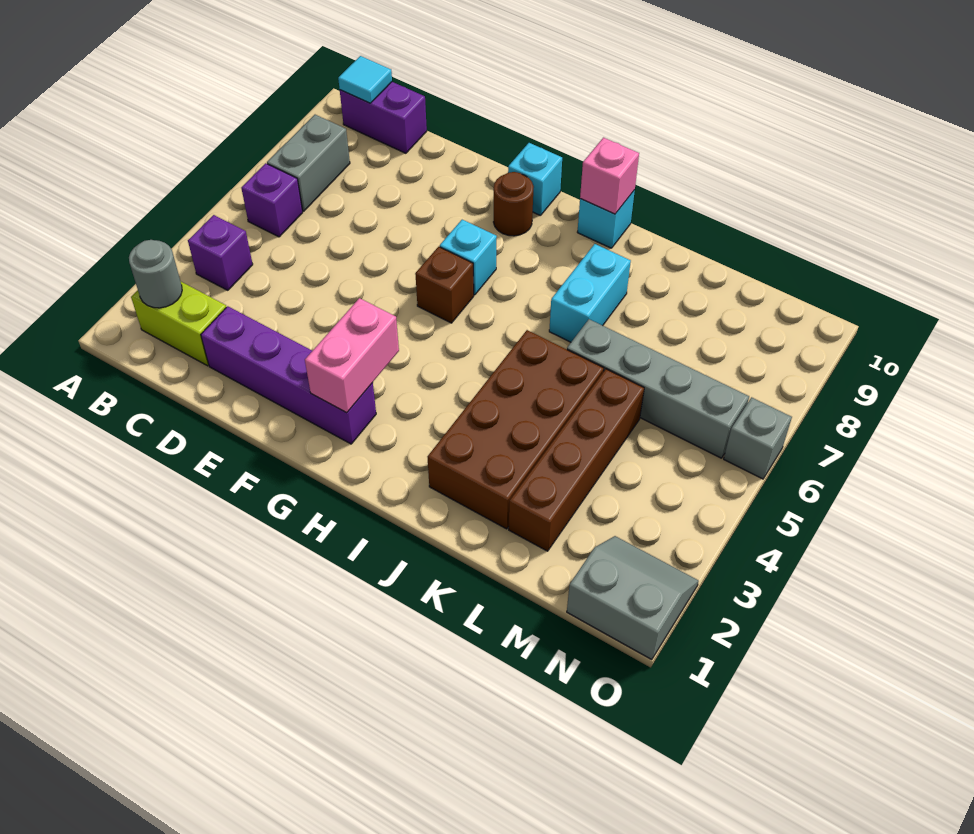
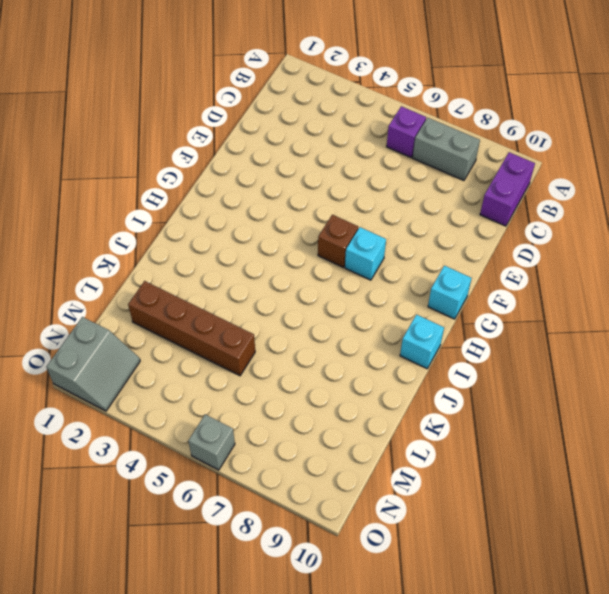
none -> lime brick B2:C2 level 1
none -> purple brick B4 level 1
none -> purple brick D2:G2 level 1

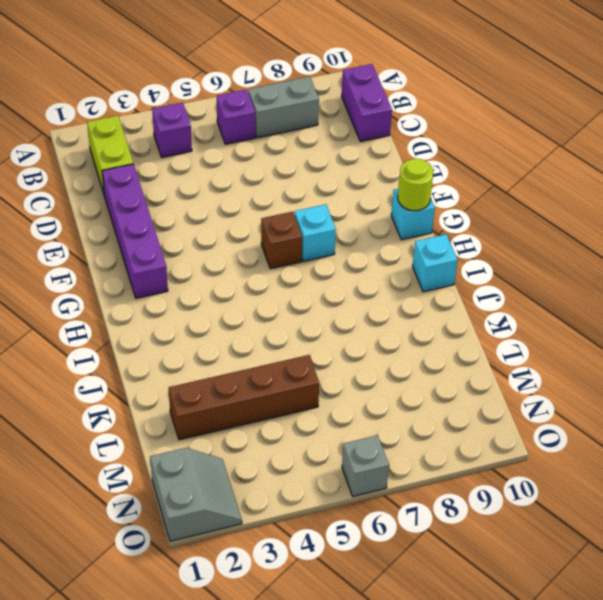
lime round brick G10 level 2 -> none
none -> brown round brick G9 level 1
none -> brown brick J2:K5 level 1
none -> cyan brick J7:J8 level 1

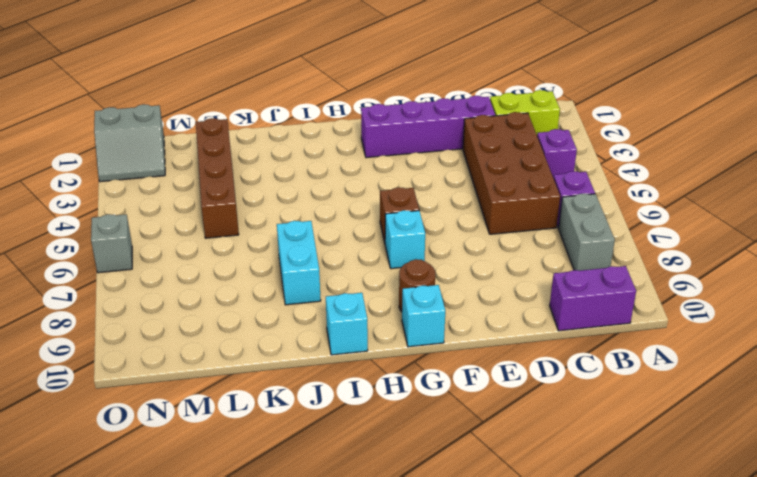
brown brick C3:D6 level 1 -> brown brick J2:K5 level 1
none -> grey brick K6:N6 level 1
none -> grey round brick B2 level 2
none -> cyan tile B10 level 2

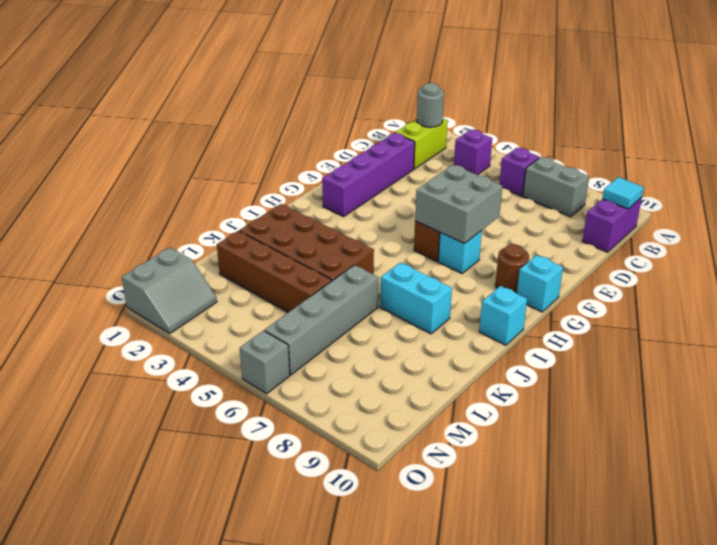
grey brick F6:G7 level 2 -> none
none -> pink brick G2:G3 level 2
none -> pink brick I10 level 2

